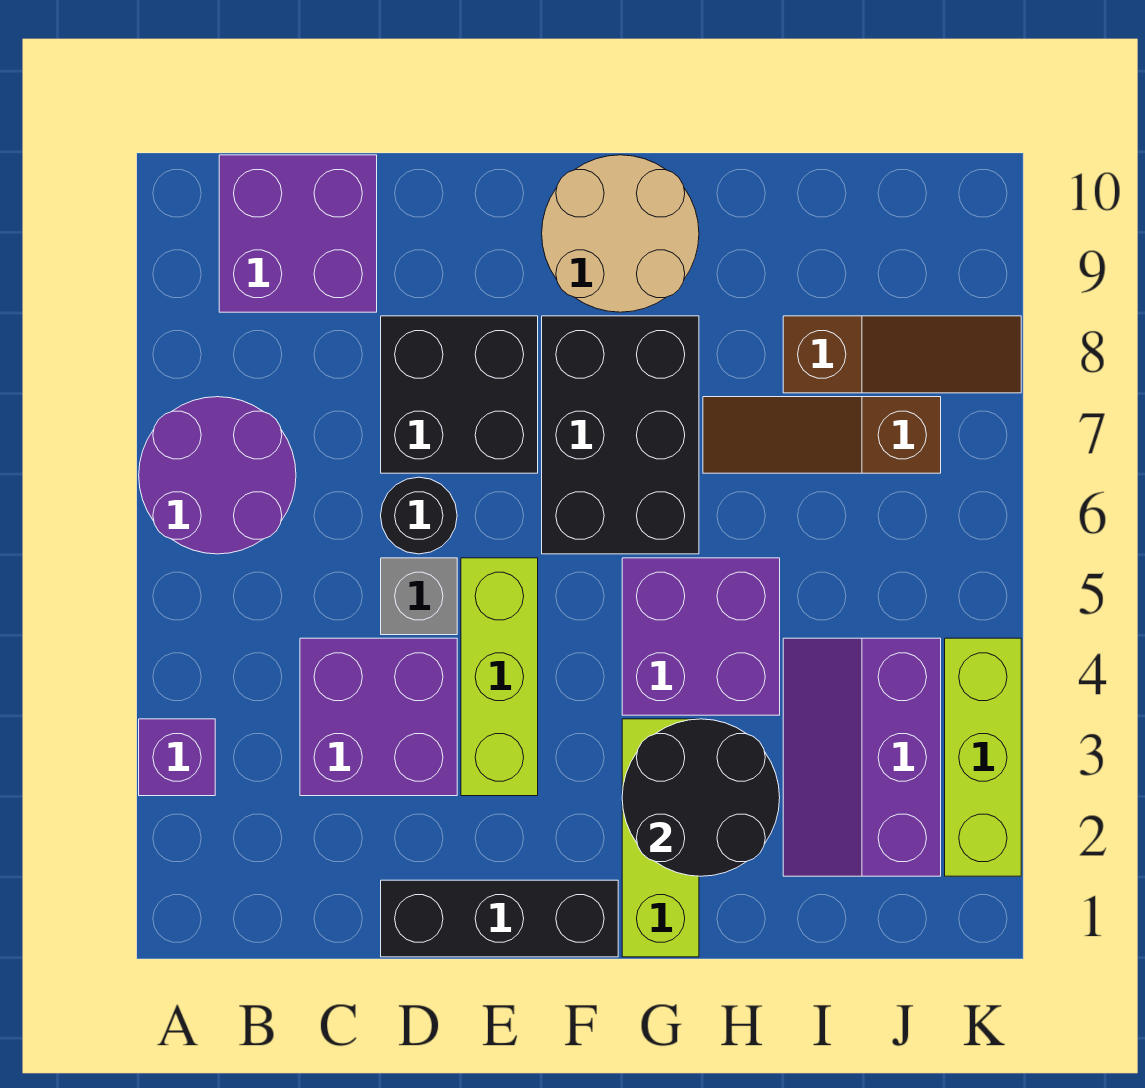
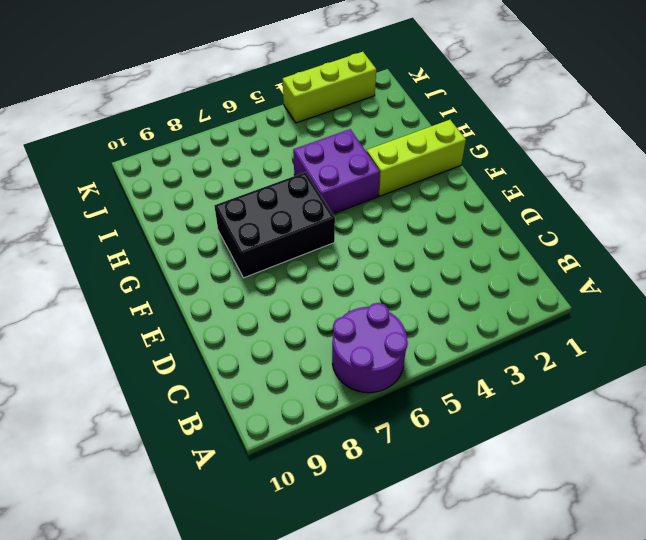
none -> purple brick A3 level 1
none -> purple brick B9:C10 level 1
none -> purple brick C3:D4 level 1

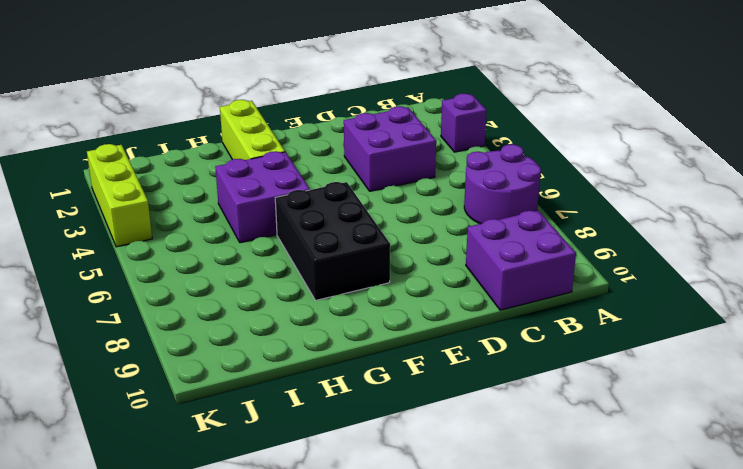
none -> black brick D1:F1 level 1
none -> grey brick D5 level 1
none -> black round brick D6 level 1

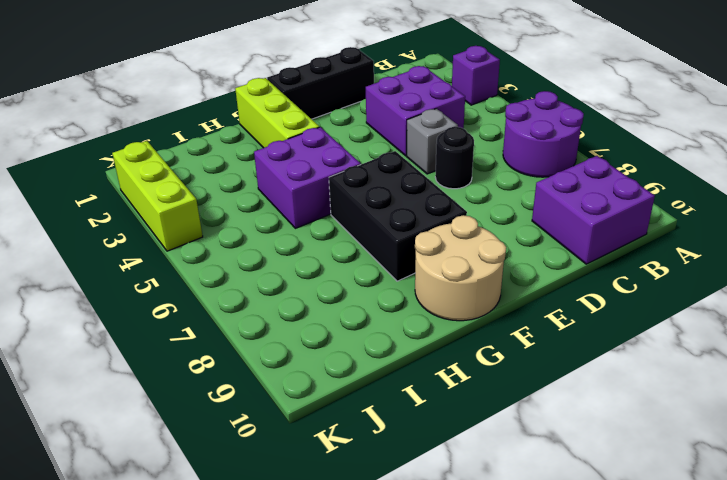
none -> black brick D7:E8 level 1
none -> lime brick E3:E5 level 1
none -> brown slope H7:J7 level 1 top J

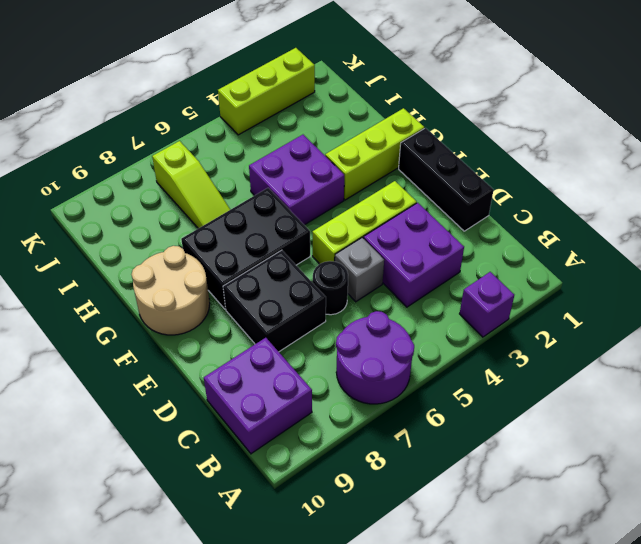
lime slope H7:J7 level 1 top J -> brown slope H7:J7 level 1 top J
none -> purple slope I2:J4 level 1 top J
none -> brown slope I8:K8 level 1 top I
none -> black round brick G2:H3 level 2

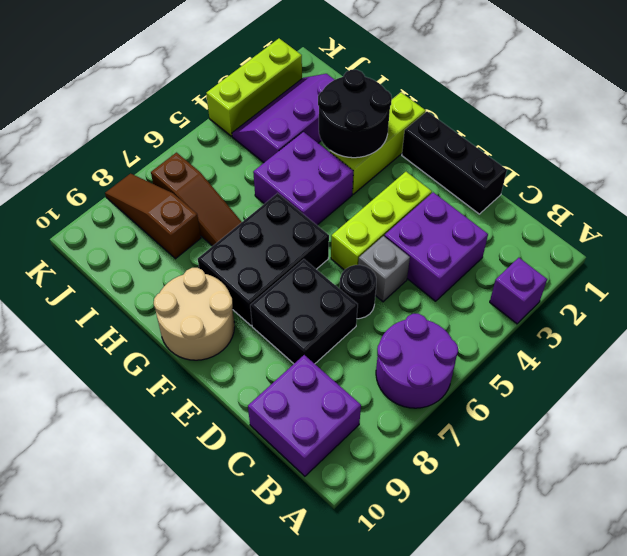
purple slope I2:J4 level 1 top I -> purple slope I2:J4 level 1 top J

